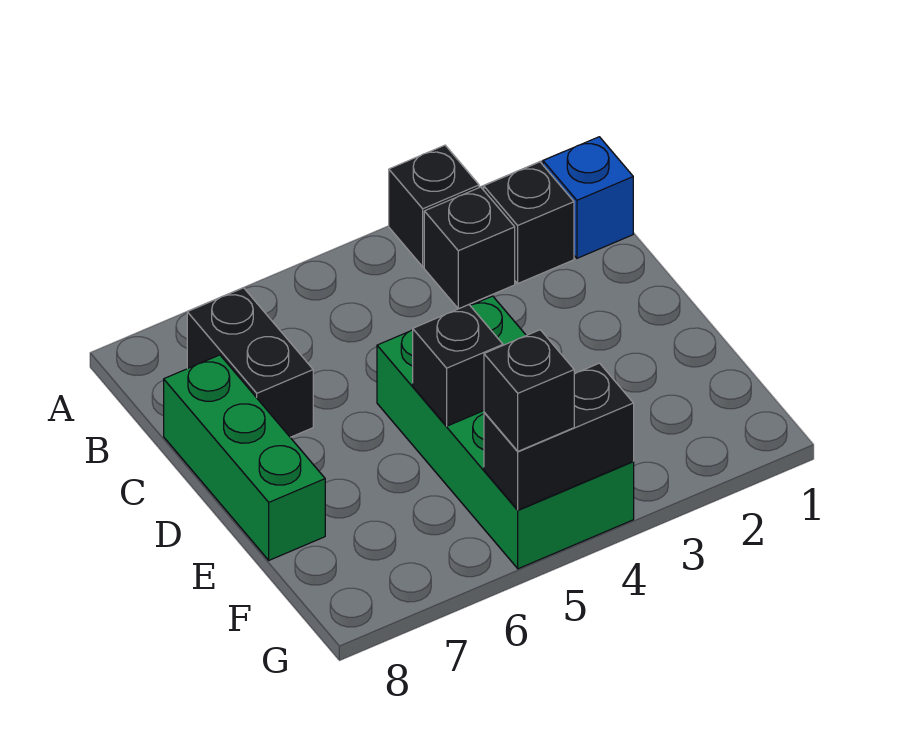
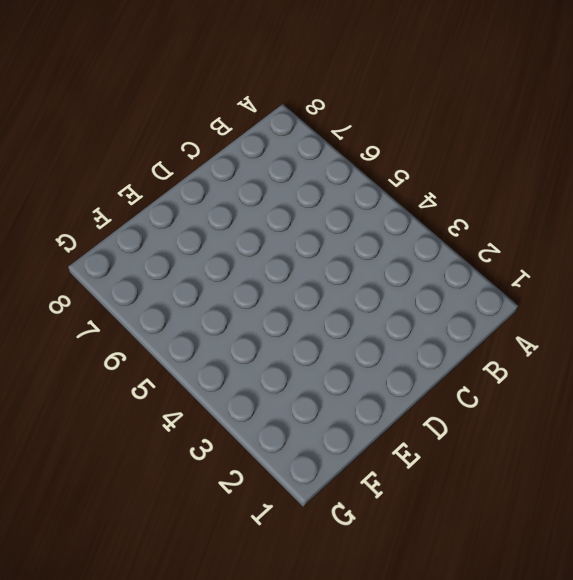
none -> black brick A3 level 1
none -> blue brick B1 level 1

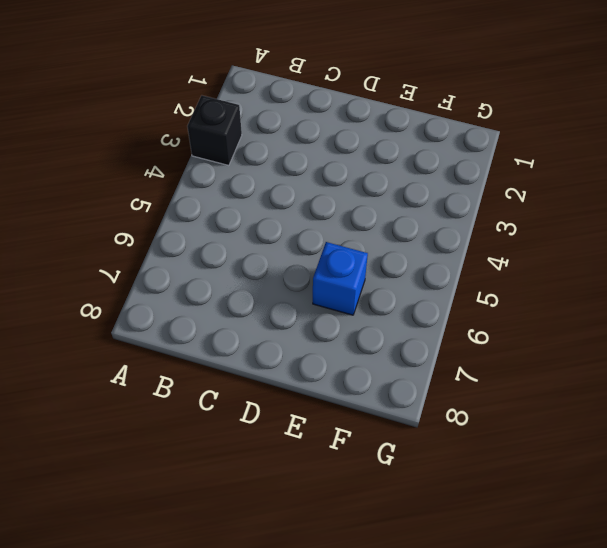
blue brick E6 level 1 -> blue brick B1 level 1
none -> black brick B2 level 1
none -> black brick B3 level 1

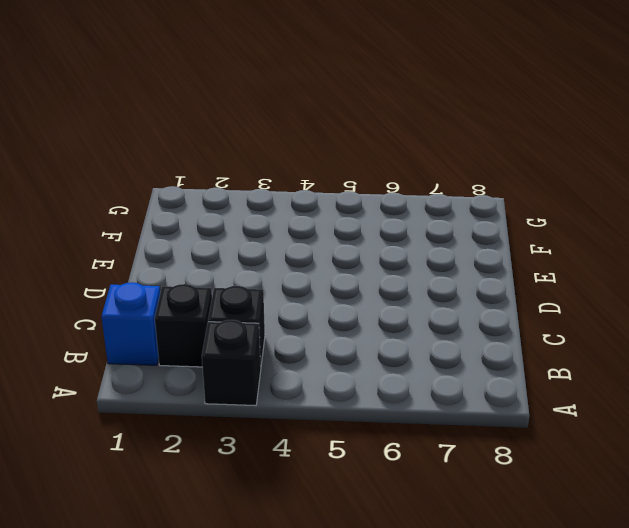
none -> black brick B7:C7 level 1
none -> green brick C8:E8 level 1

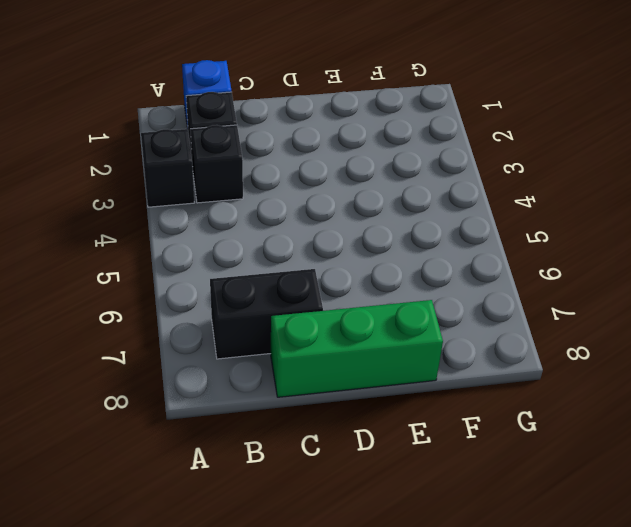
none -> green brick D4:G5 level 1
none -> black brick E5 level 2

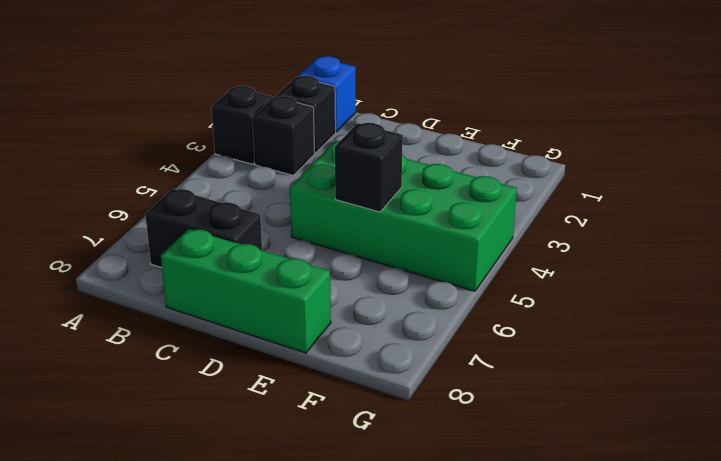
none -> black brick G4:G5 level 2
none -> black brick G5 level 3

